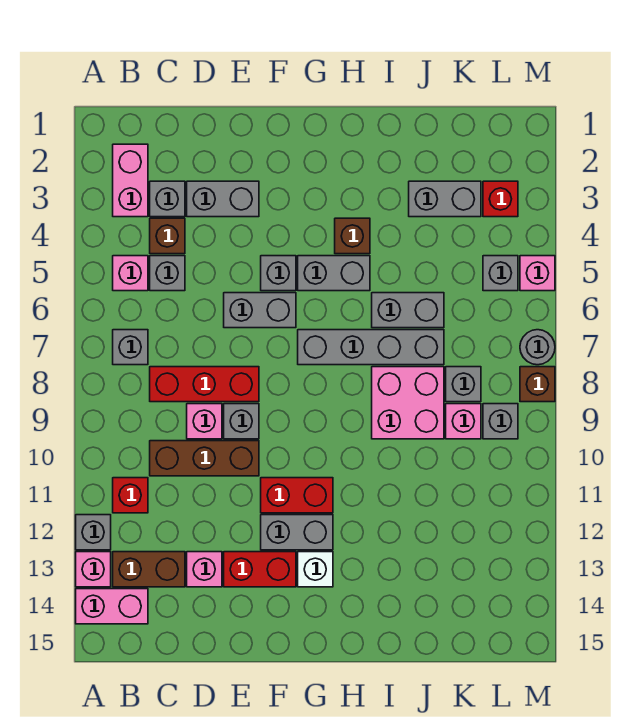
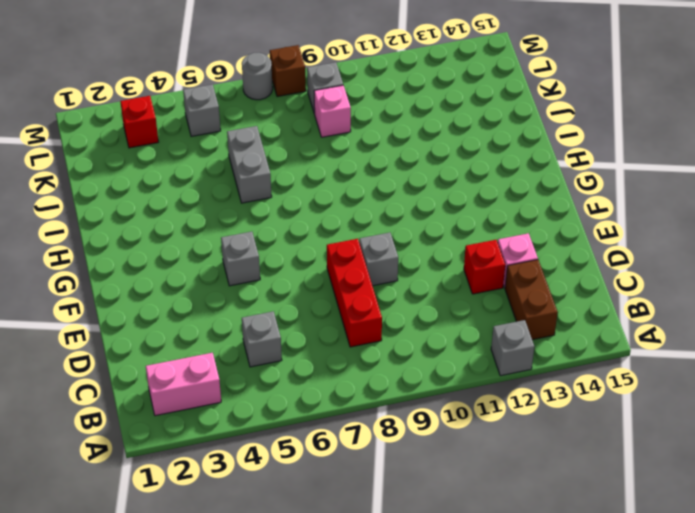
red brick D12 level 1 -> red brick B11 level 1
none -> pink brick A13 level 1
none -> pink brick A14:B14 level 1
none -> pink brick B5 level 1
none -> grey brick B7 level 1

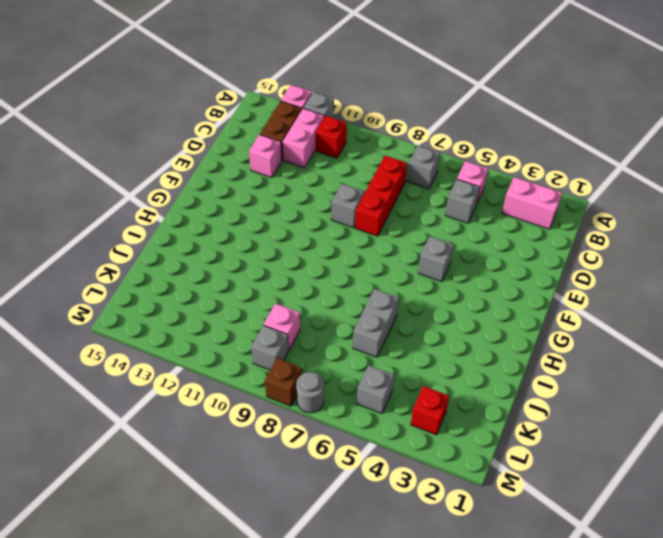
pink brick B12:C12 level 1 -> pink brick A14:B14 level 1
none -> grey brick C3 level 1
none -> brown brick C4 level 1
none -> brown brick C10:E10 level 1
none -> grey brick D3:E3 level 1

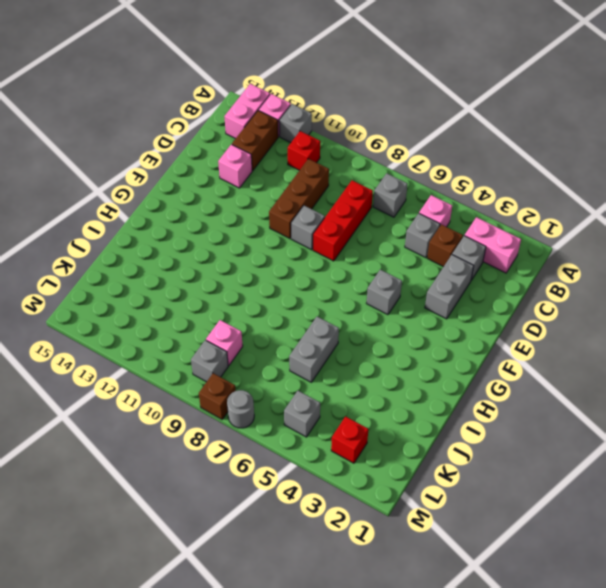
none -> pink brick D9 level 1
none -> grey brick E6:F6 level 1
none -> red brick E13:F13 level 1
none -> red brick F11:G11 level 1

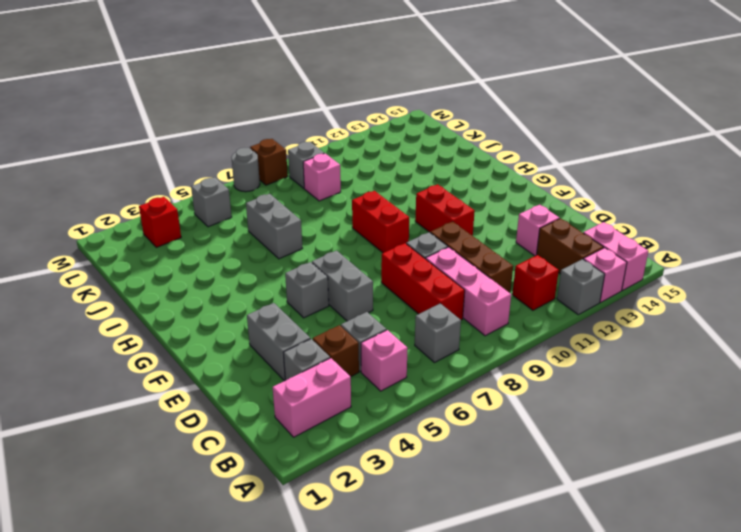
pink brick B9:D9 level 1 -> pink brick D9 level 1
red brick G9:H9 level 1 -> red brick E13:F13 level 1
none -> grey brick F12:G12 level 1
none -> grey brick G5:H5 level 1
none -> grey brick G7:J7 level 1
none -> white brick G13 level 1

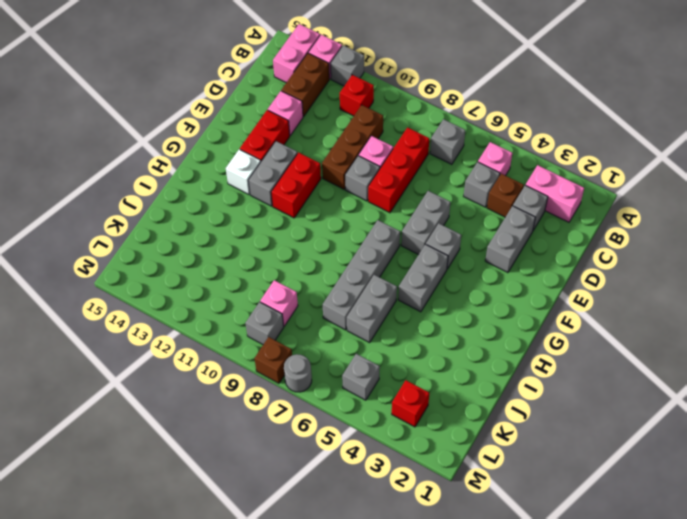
none -> brown brick H4 level 1
none -> pink brick I8:J9 level 1
none -> grey brick J3:K3 level 1
none -> grey brick K8 level 1

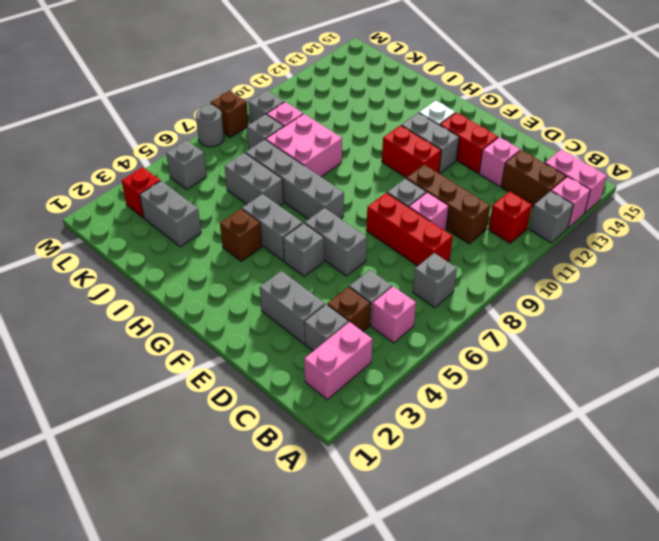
none -> pink brick M5 level 1

